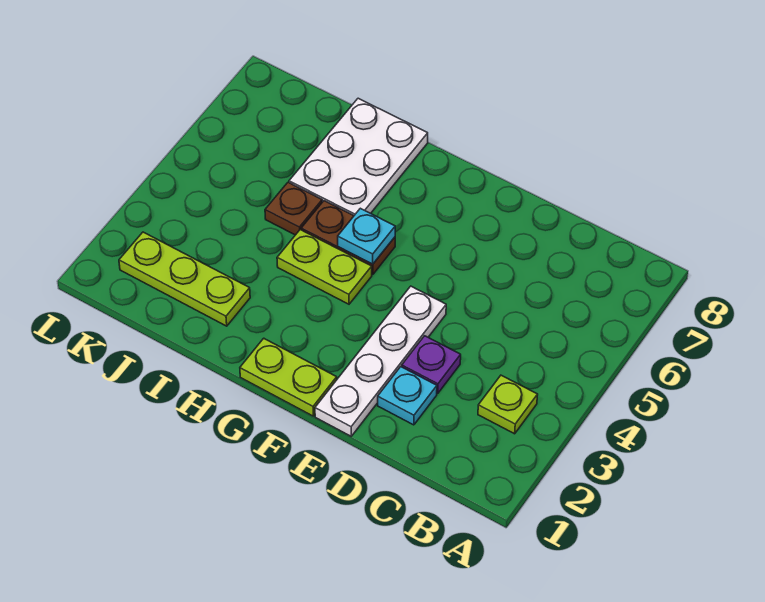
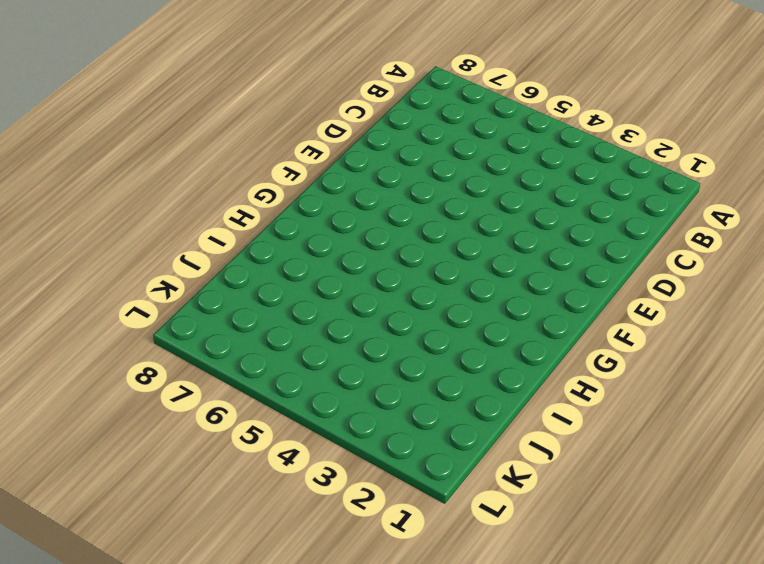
none -> lime plate B3 level 1
none -> cyan plate D2 level 1

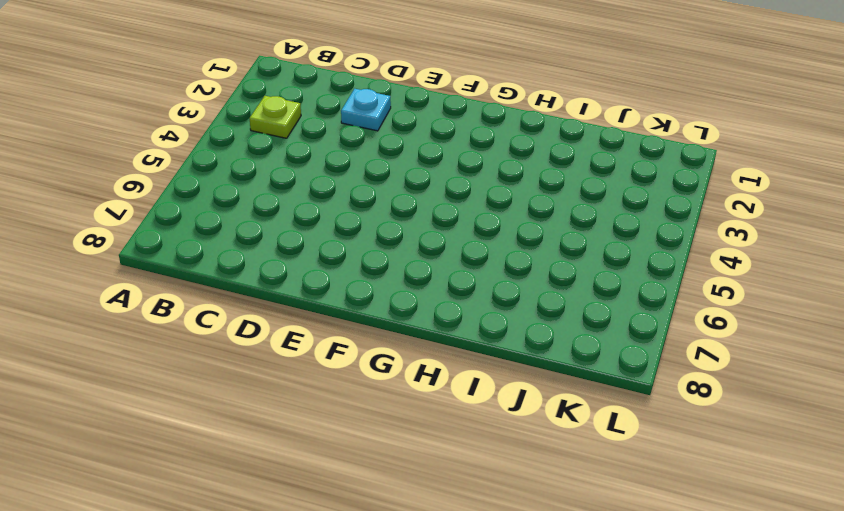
none -> purple plate D3 level 1
none -> white plate E1:E4 level 1

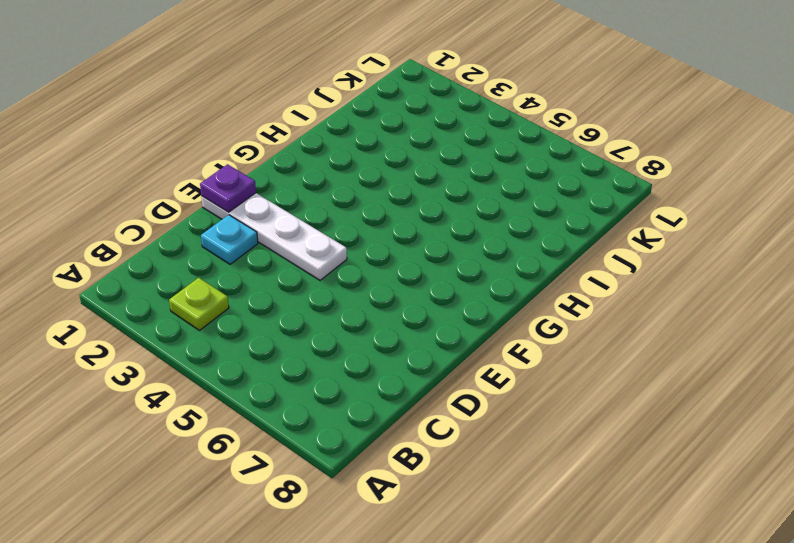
purple plate E1 level 2 -> purple plate D3 level 1
none -> lime plate F1:G1 level 1
none -> lime plate G4:H4 level 1

